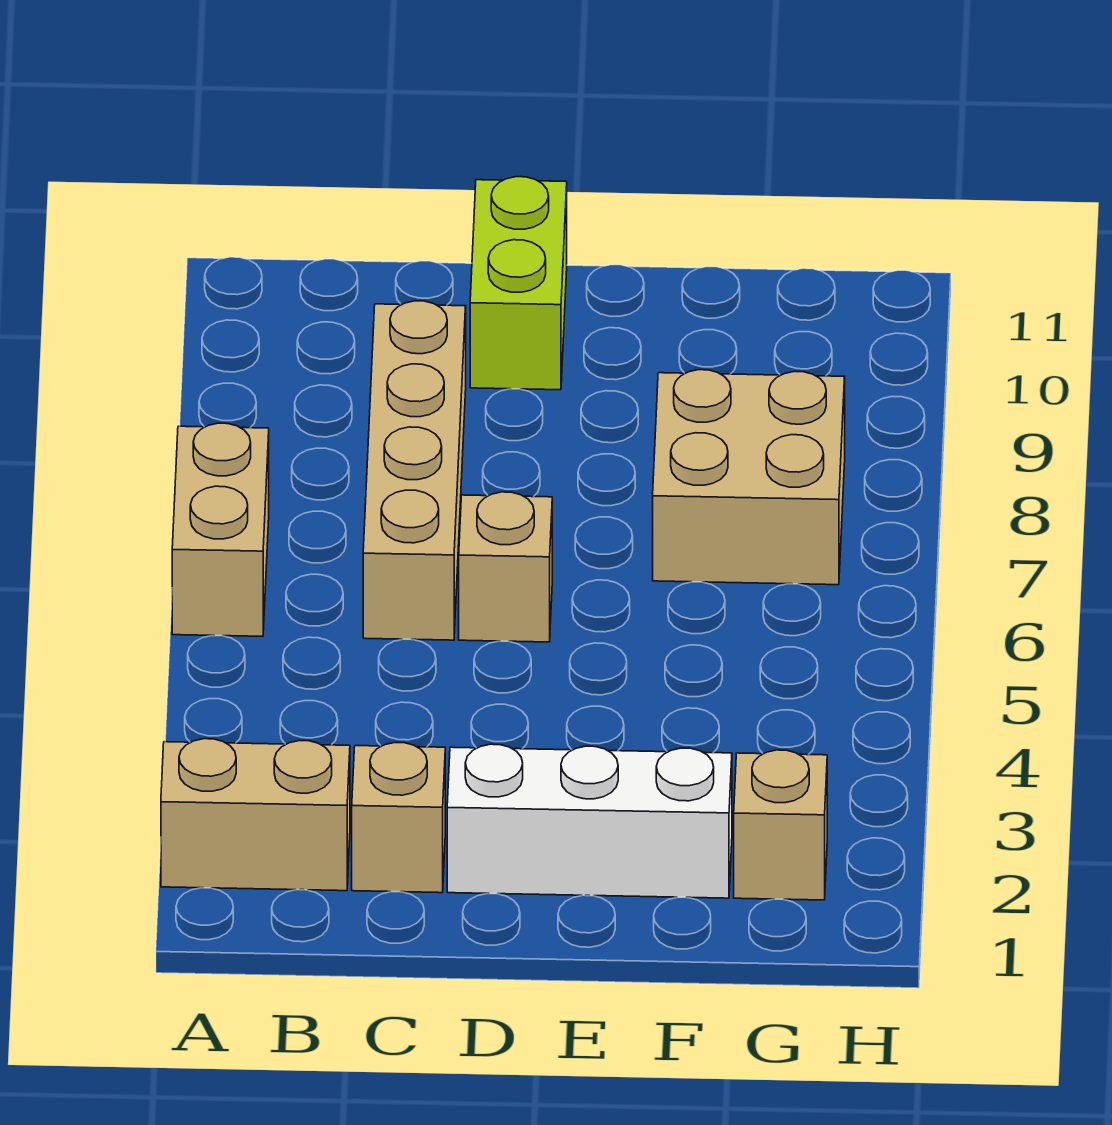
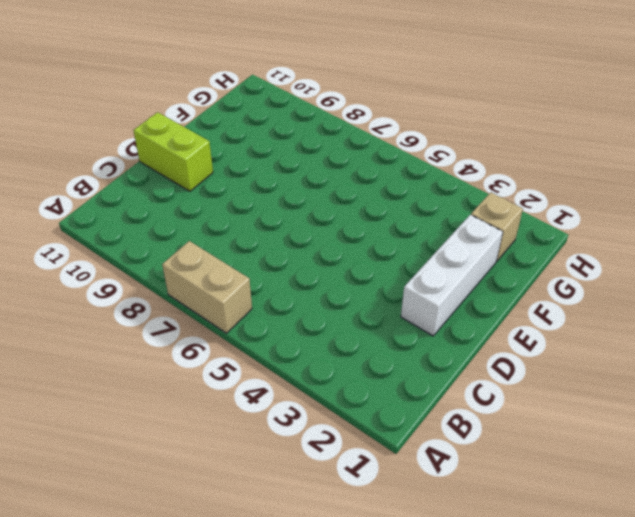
none -> tan brick A2:B2 level 1
none -> tan brick C2 level 1

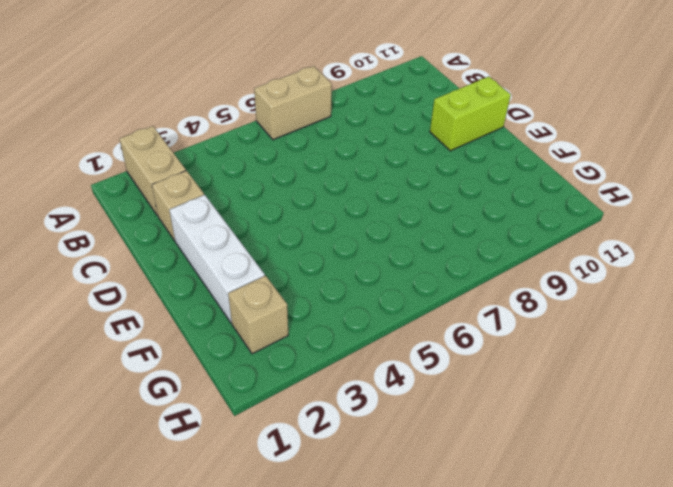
none -> tan brick C6:C9 level 1
none -> tan brick D6 level 1

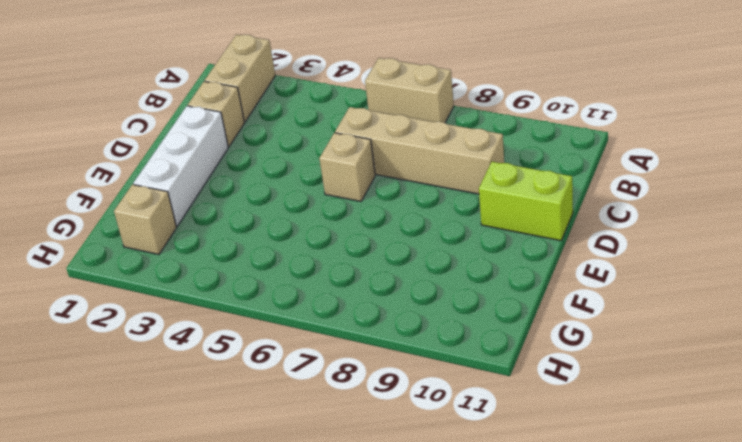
none -> tan brick F7:G8 level 1

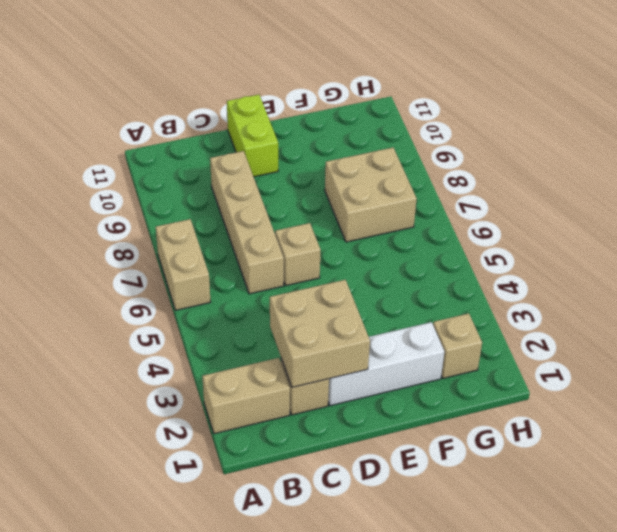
tan brick C2:D3 level 2 -> none

